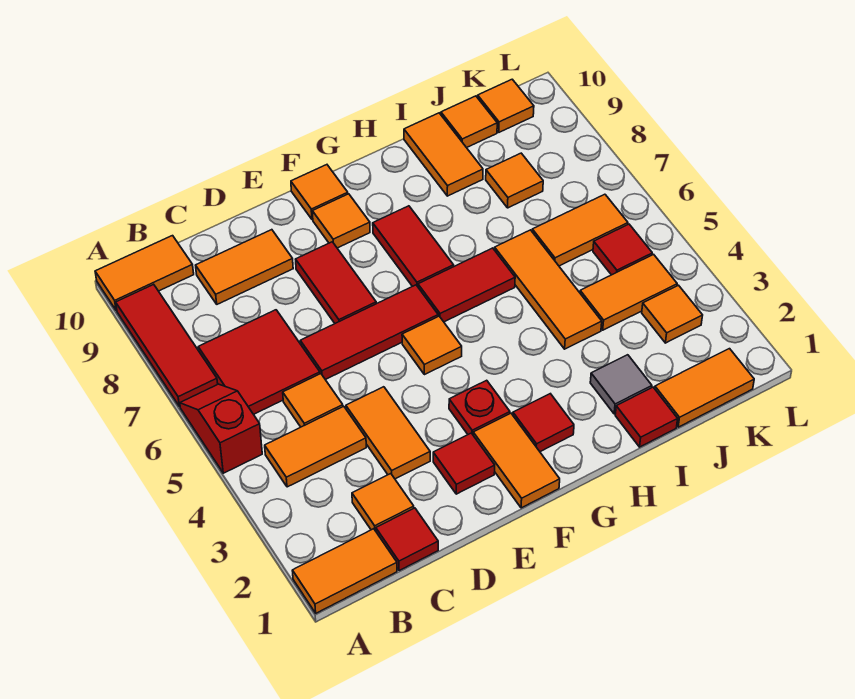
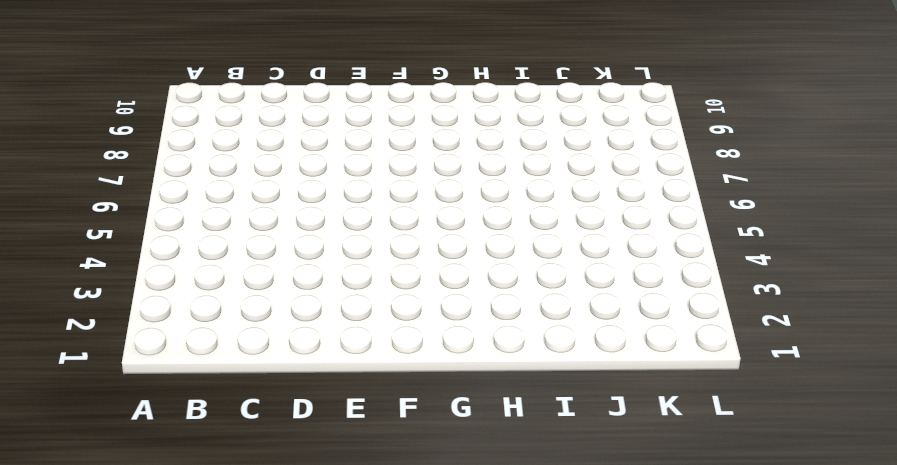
none -> orange tile A1:B1 level 1
none -> red slope A5:A6 level 1 top 5
none -> red tile A7:A9 level 1
none -> orange tile A10:B10 level 1

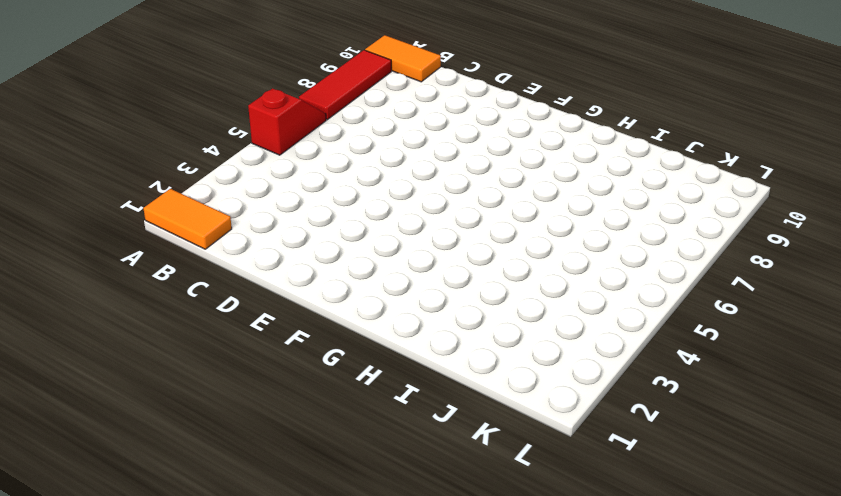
none -> orange tile B4:C4 level 1
none -> red tile B6:C7 level 1
none -> red tile C1 level 1
none -> orange tile C2 level 1

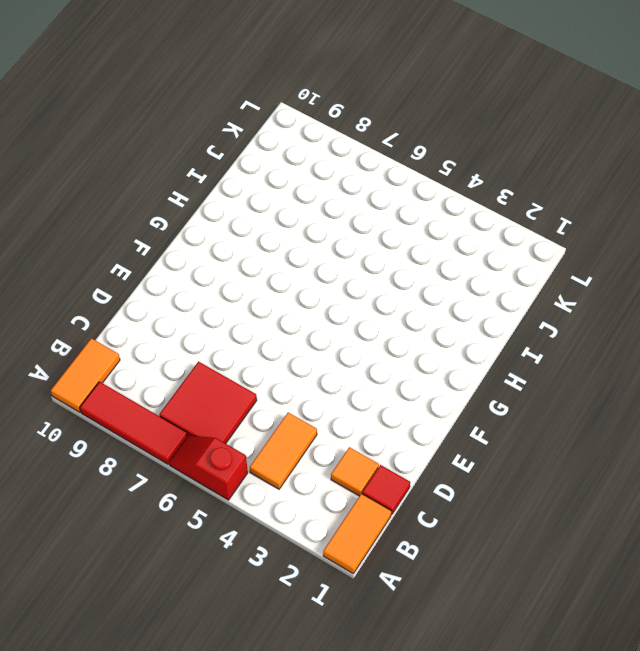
none -> orange tile C5 level 1
none -> orange tile C9:D9 level 1
none -> orange tile D3:D4 level 1
none -> red tile D6:F6 level 1

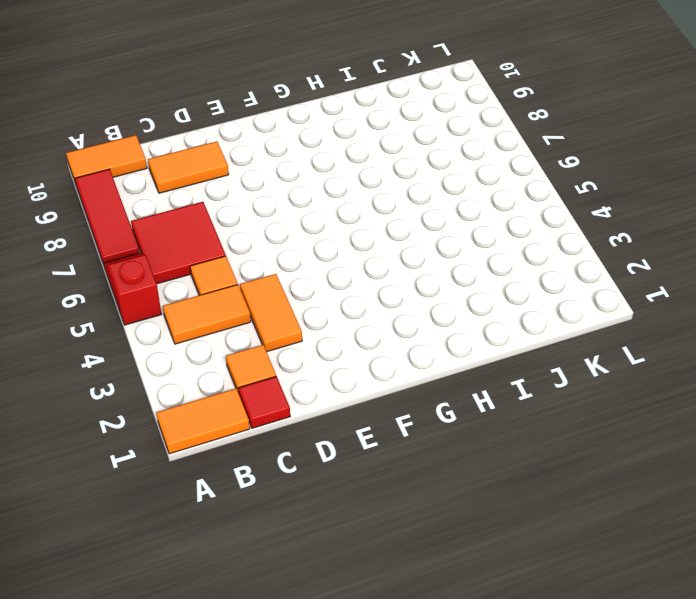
none -> red tile D6:F6 level 1
none -> red tile E2 level 1
none -> red tile E7:E8 level 1
none -> orange tile F1:F2 level 1

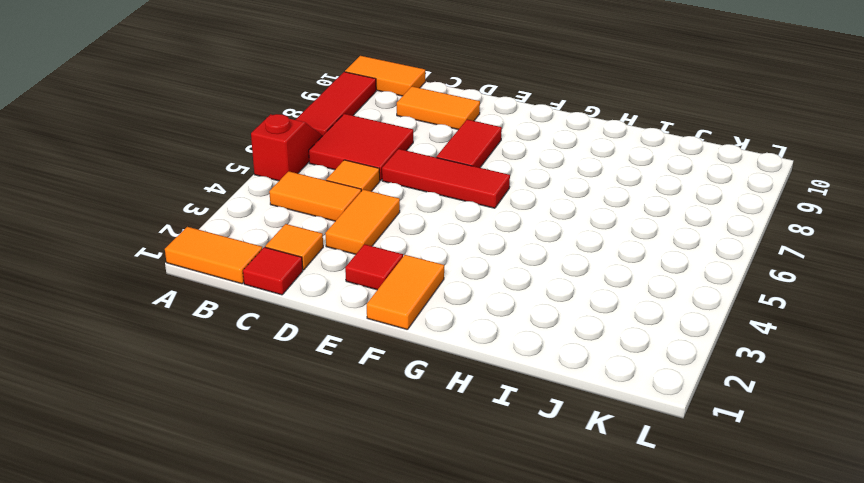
none -> red plate F3 level 1
none -> orange tile F5 level 1
none -> orange tile F9 level 1
none -> orange tile F10 level 1

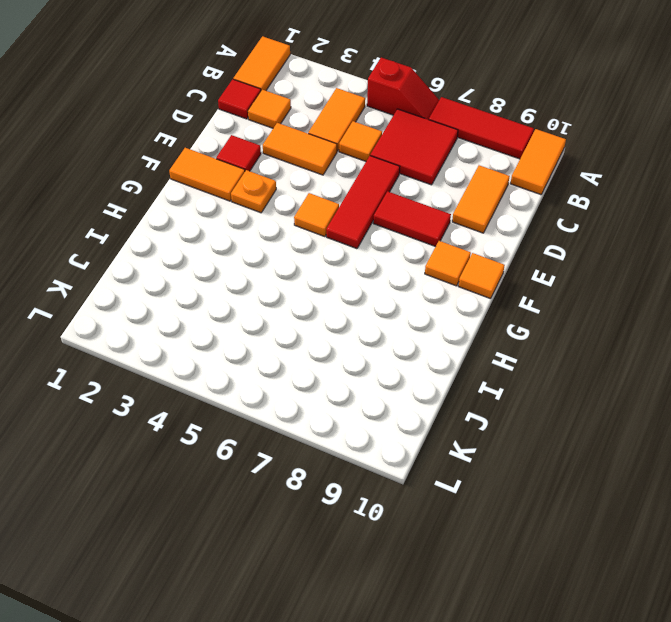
orange plate F3 level 1 -> red plate F3 level 1
none -> red tile G2 level 1
none -> red tile G6:H6 level 1
none -> red tile G7:G8 level 1
none -> red tile I1 level 1

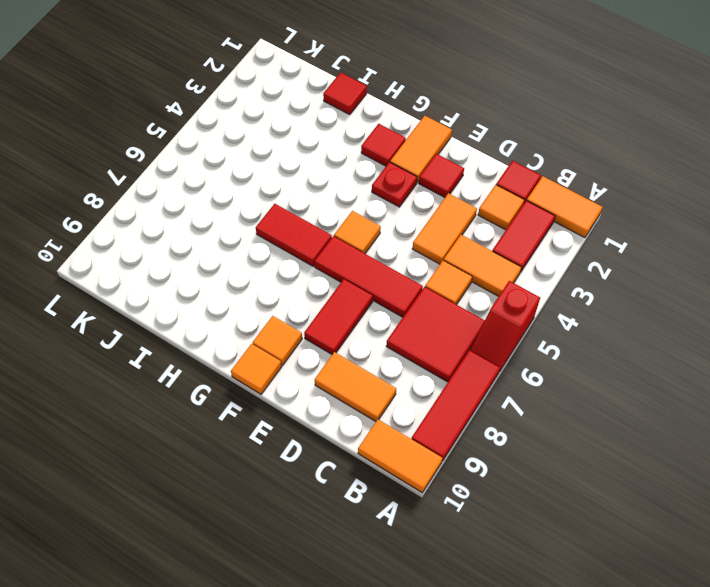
red tile B2:B3 level 1 -> red tile G7:G8 level 1
none -> grey tile I2 level 1
none -> orange tile I4:I6 level 1
none -> orange tile I9:I10 level 1
none -> orange tile J1:K1 level 1

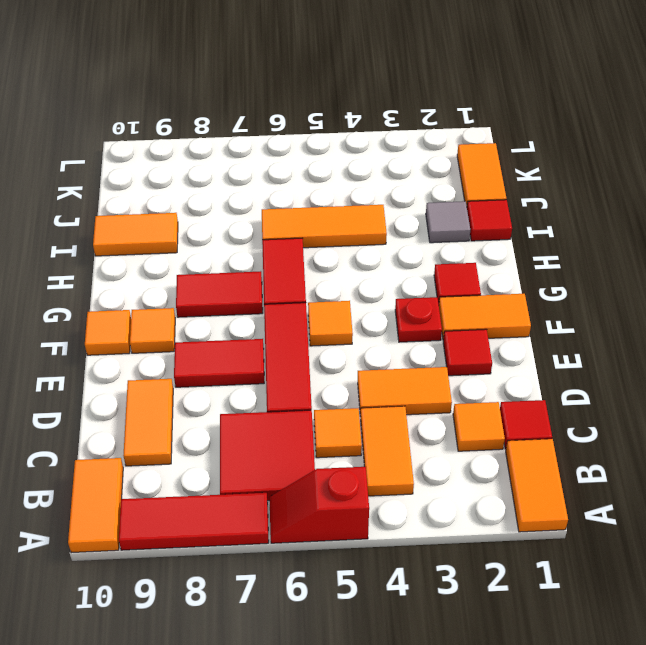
none -> orange tile J4:K4 level 1
none -> orange tile J6:K6 level 1
none -> orange tile J8 level 1
none -> orange tile J10 level 1

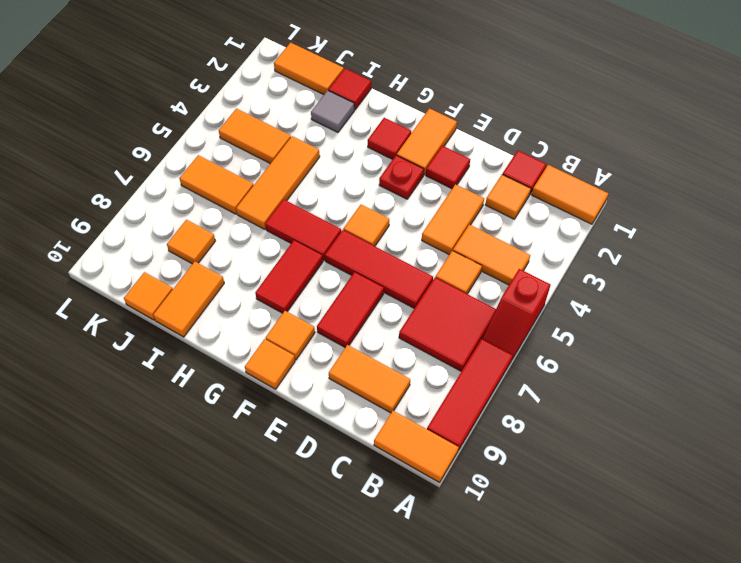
none -> orange tile K3 level 1
none -> red tile K5 level 1
none -> orange tile K10 level 1

